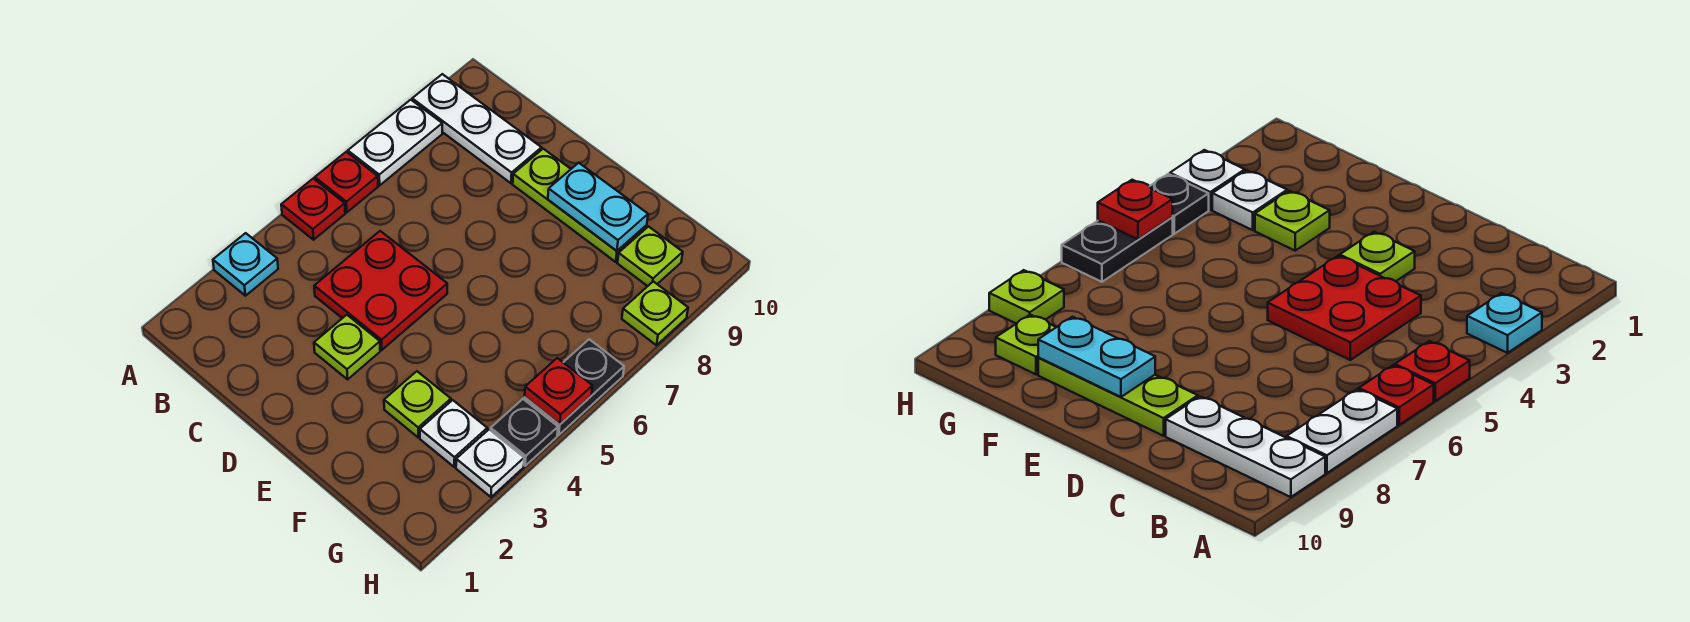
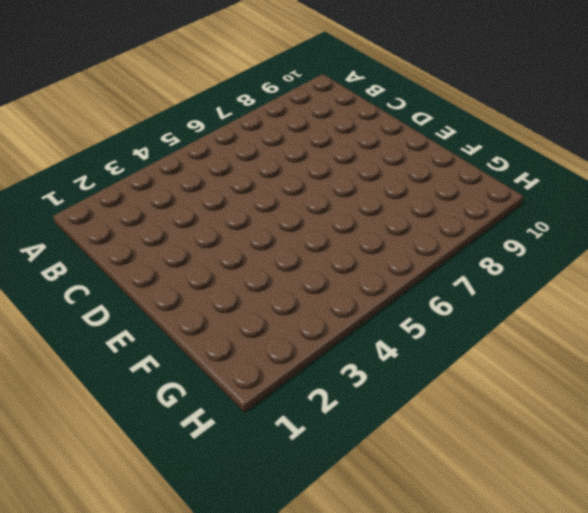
none -> cyan plate A3 level 1
none -> red plate A5 level 1
none -> red plate A6 level 1

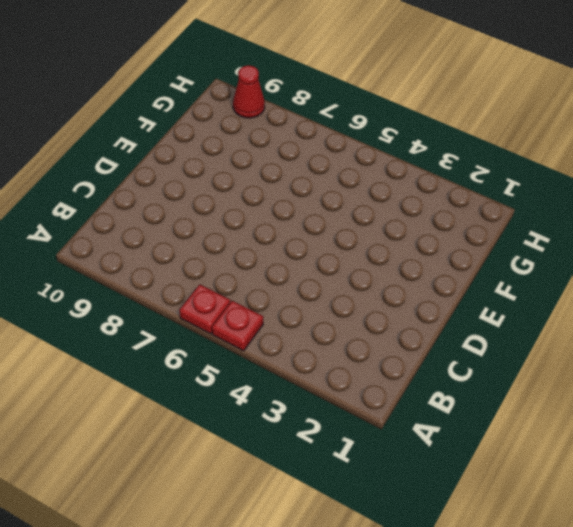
red cone H9 level 1 -> none
none -> cyan plate A3 level 1
none -> white plate A7:A8 level 1
none -> white plate A9:C9 level 1

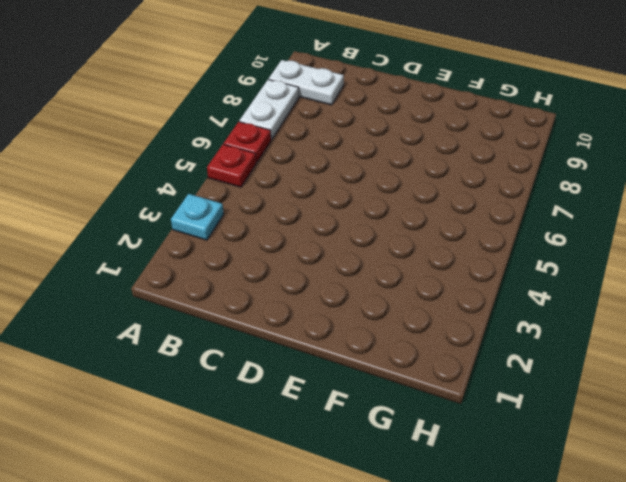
white plate A9:B9 level 1 -> white plate A9:C9 level 1
none -> red plate C4:D5 level 1
none -> lime plate D3 level 1
none -> lime plate D9:F9 level 1

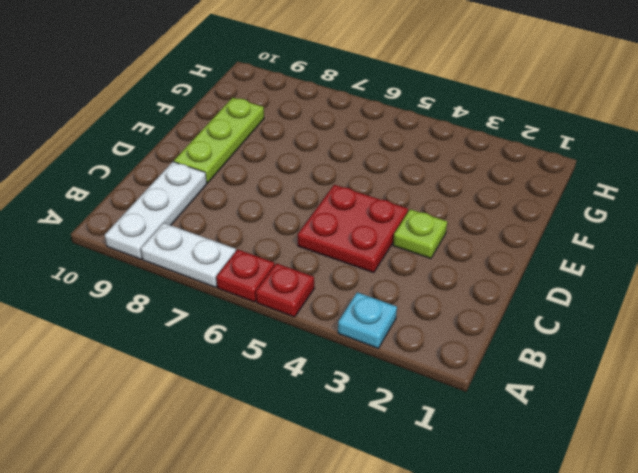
none -> lime plate F3 level 1
none -> white plate G3 level 1
none -> lime plate G9 level 1

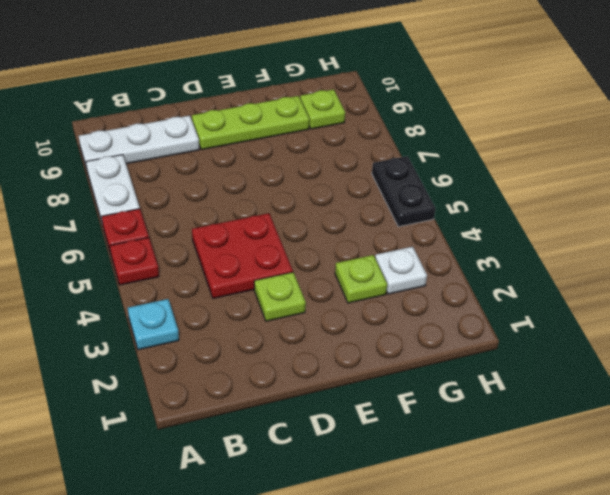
none -> white plate H3 level 1
none -> black plate H4 level 1
none -> lime plate H8 level 1

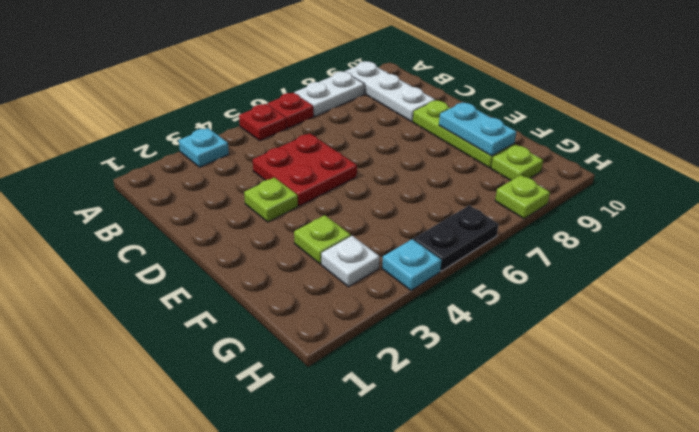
cyan plate H4 level 1 -> black plate H4 level 1
none -> white plate H3 level 1
none -> red plate H5 level 2

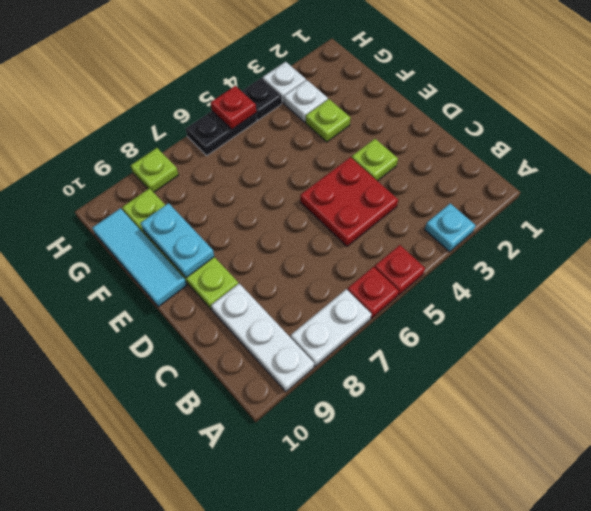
cyan tile E10:G10 level 1 -> none

